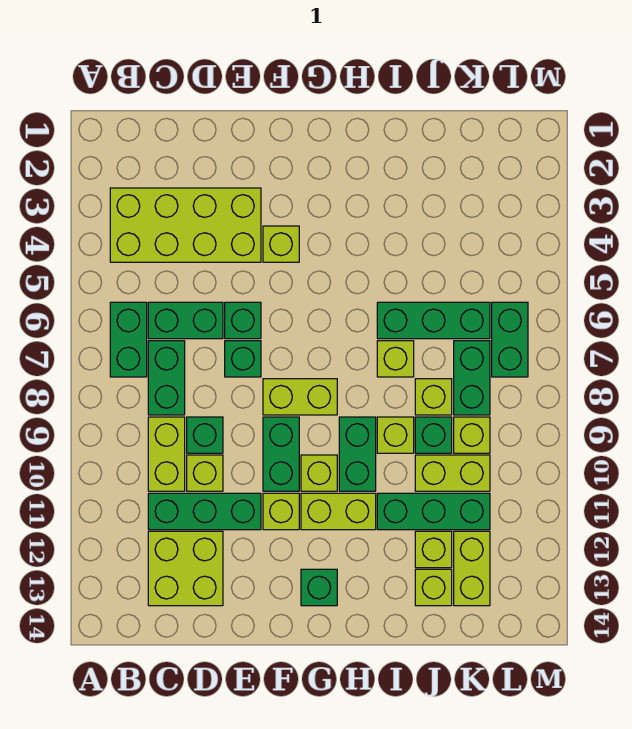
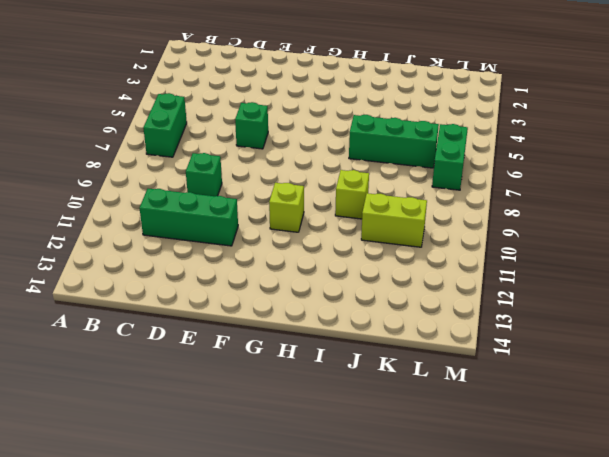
none -> lime brick B3:E4 level 1
none -> green brick C6:D6 level 1
none -> green brick C7:C8 level 1
none -> lime brick C9:C10 level 1

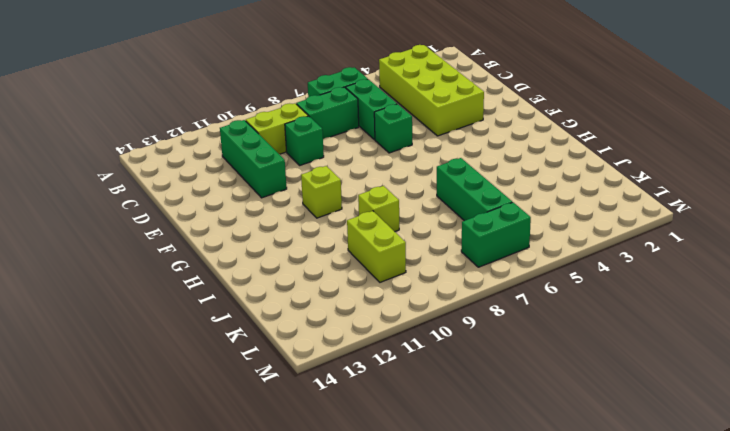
none -> lime brick C12:D13 level 1
none -> lime brick D10 level 1
none -> green brick E7 level 1
none -> lime brick F4 level 1

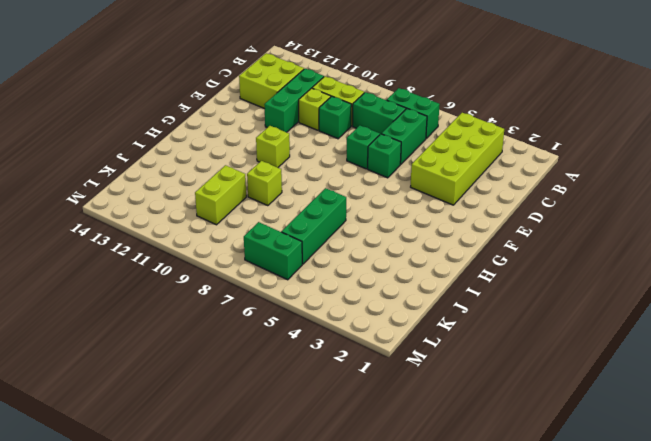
none -> lime brick F4 level 1
none -> lime brick F8:G8 level 1
none -> green brick F9:F10 level 1
none -> lime brick F11 level 1

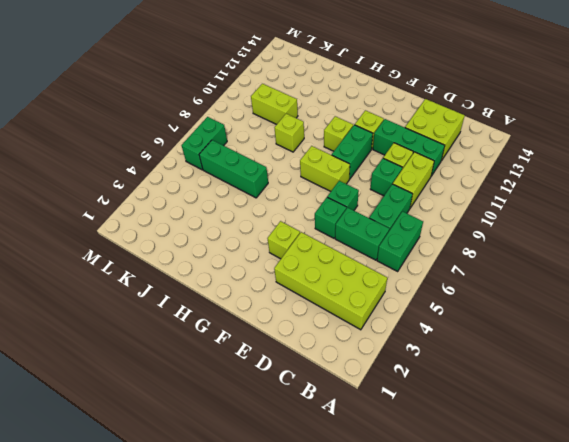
none -> lime brick G11:H11 level 1
none -> green brick G13 level 1
none -> green brick H9:H10 level 1
none -> lime brick I7 level 1

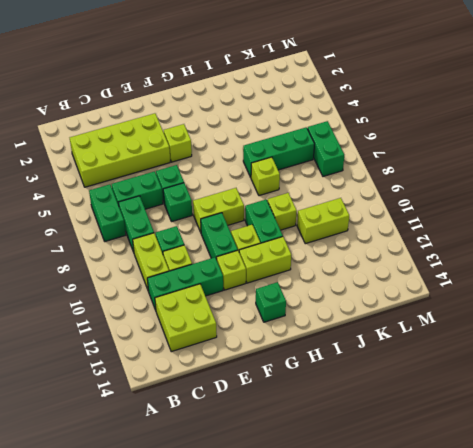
none -> green brick I11:K11 level 1
none -> lime brick J8 level 1
none -> green brick J9 level 1
none -> lime brick J12 level 1

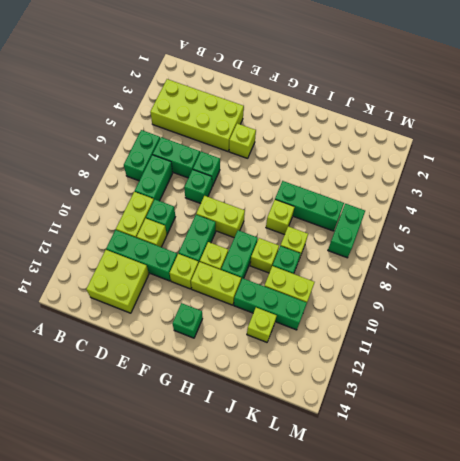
none -> lime brick J13 level 1
none -> green brick K7:K8 level 1
none -> lime brick K9 level 1
none -> lime brick K12:K13 level 1

